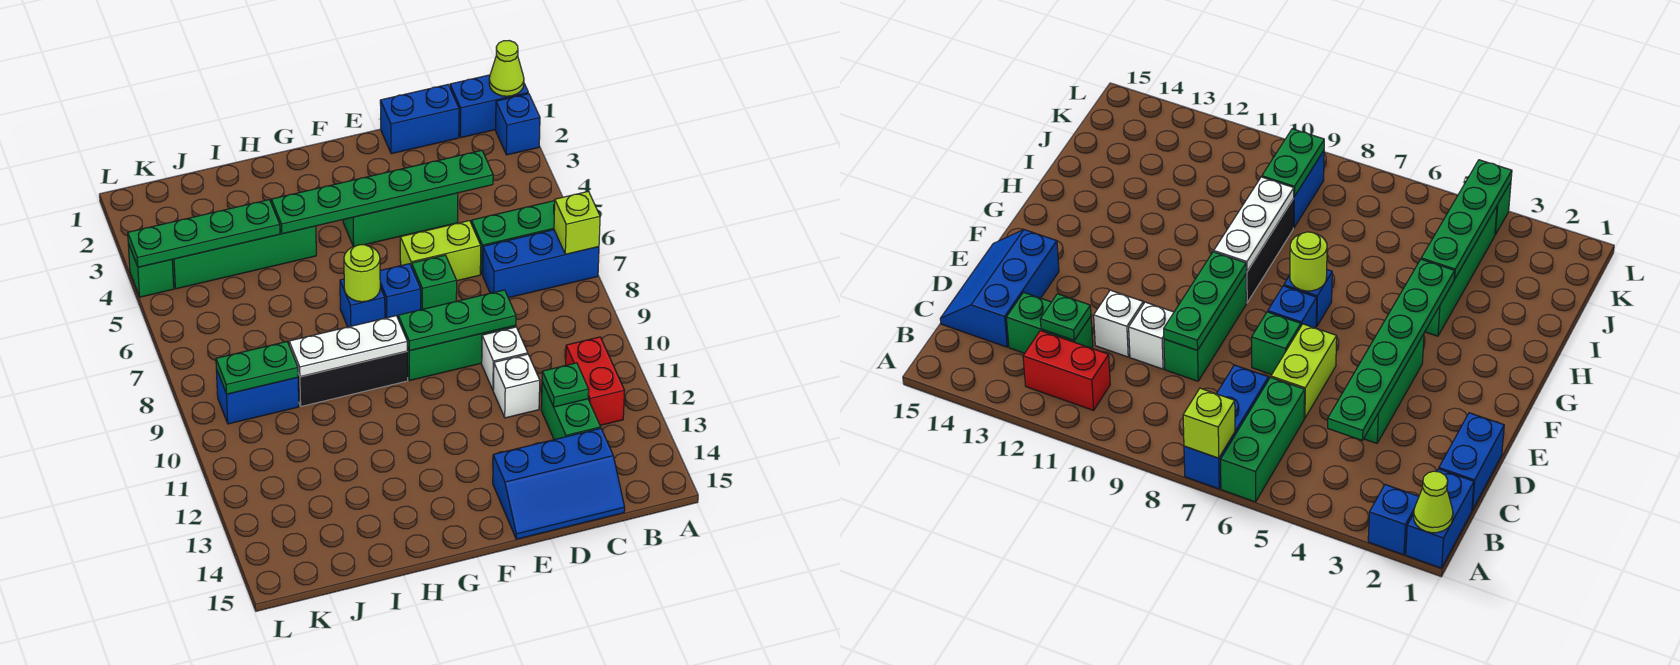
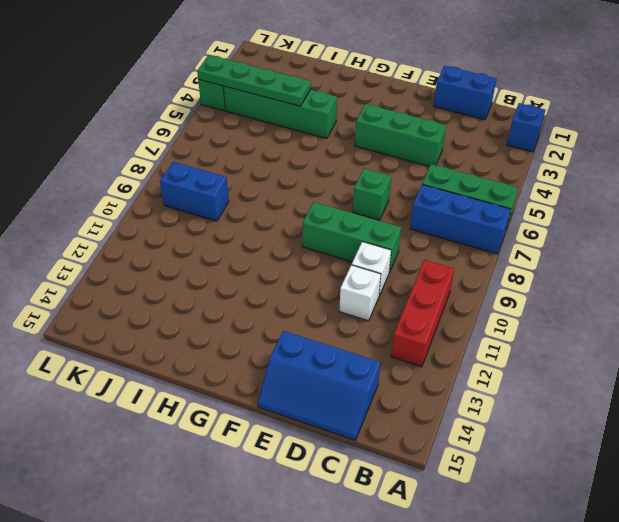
red brick B10:B12 level 1 -> red brick B11:B12 level 1
none -> blue brick A1:B1 level 1
none -> green brick C12:C13 level 1
none -> lime brick D6:E6 level 1

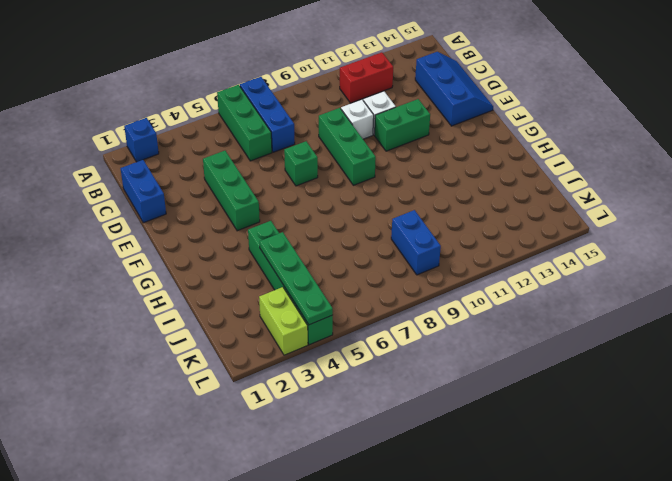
green brick E11:E12 level 1 -> green brick C12:C13 level 1
lime brick K3:L3 level 1 -> lime brick D6:E6 level 1
none -> blue brick A1:B1 level 1
none -> blue brick F7 level 1
none -> blue brick G7 level 1

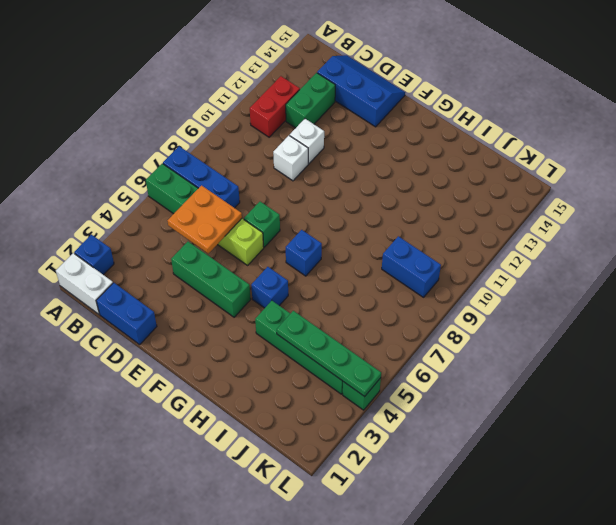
white brick A1:B1 level 1 -> blue brick A1:B1 level 1
orange plate C5:D6 level 2 -> none
blue brick G5 level 1 -> blue brick F7 level 1
none -> green brick D9:F9 level 1
none -> black brick G9:I9 level 1
none -> lime cone A1 level 2

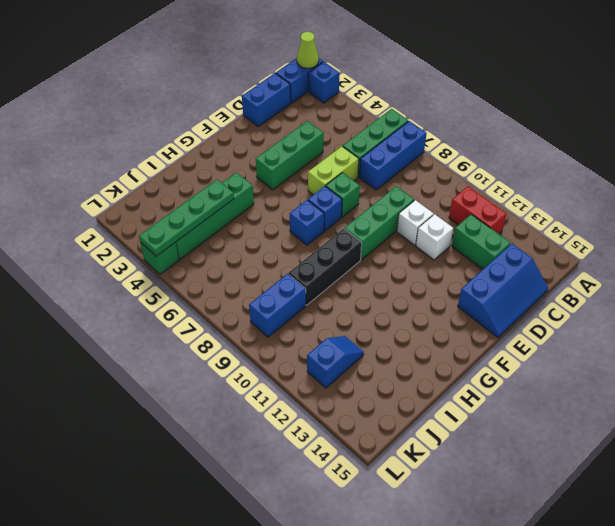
blue slope J12:K12 level 1 top K -> none
none -> lime brick A7 level 2
none -> green plate C4:H4 level 2
none -> green plate C12 level 2

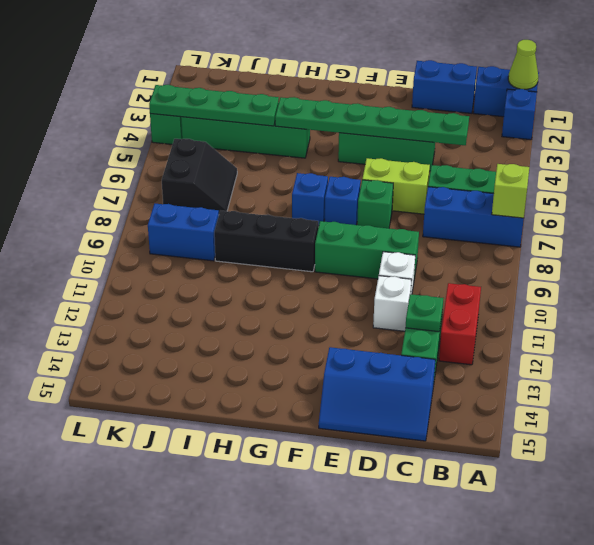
black slope J6:K7 level 1 top K -> none
none -> green plate D9:F9 level 2
none -> lime round brick G7 level 2
none -> white plate G9:I9 level 2

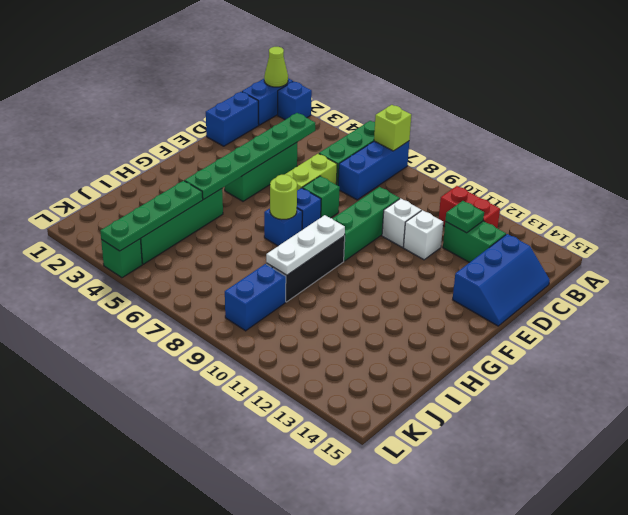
none -> green plate D9:F9 level 2
none -> green plate J9:K9 level 2

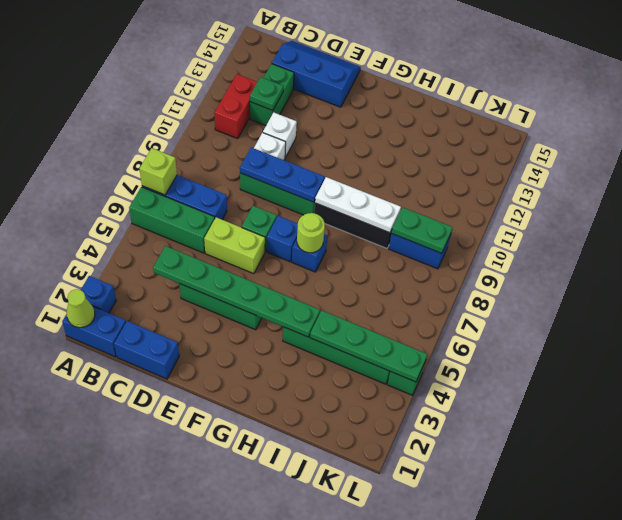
blue plate D9:F9 level 2 -> green plate D9:F9 level 2

